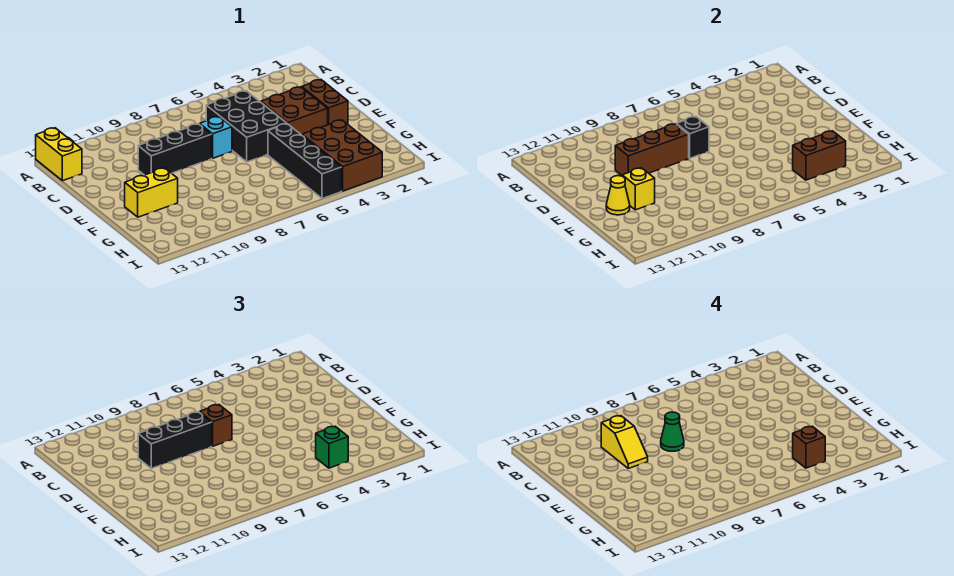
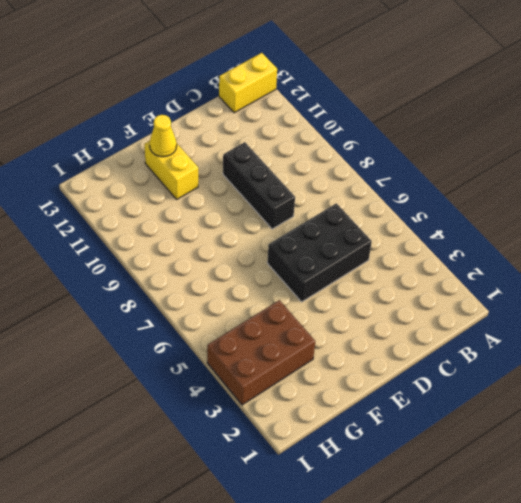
none -> brown brick D2:E2 level 1
none -> brown brick D3:E4 level 1
none -> cyan brick D7 level 1

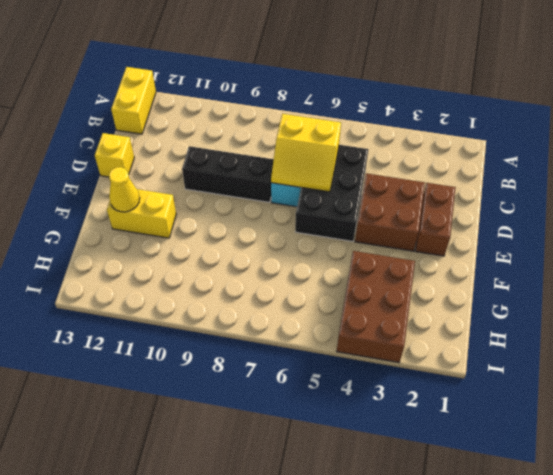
yellow slope C6:D7 level 2 top C -> black brick D7 level 2
yellow brick D13 level 1 -> yellow brick F11 level 2
none -> black brick F5:I5 level 1
none -> brown brick D8:D10 level 2
none -> brown brick H3:H4 level 2

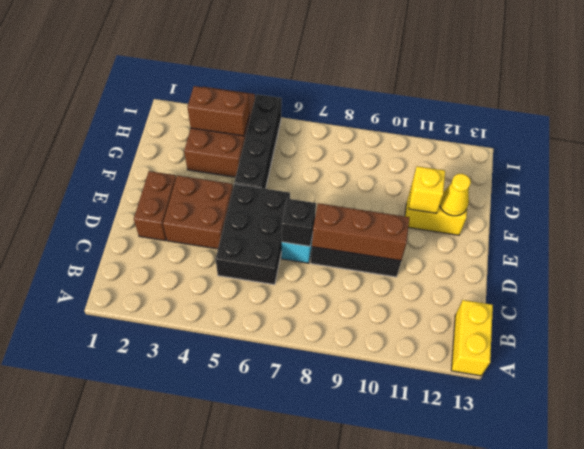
none -> brown brick D7 level 3
none -> black brick D8:D10 level 3
none -> green brick H4 level 3

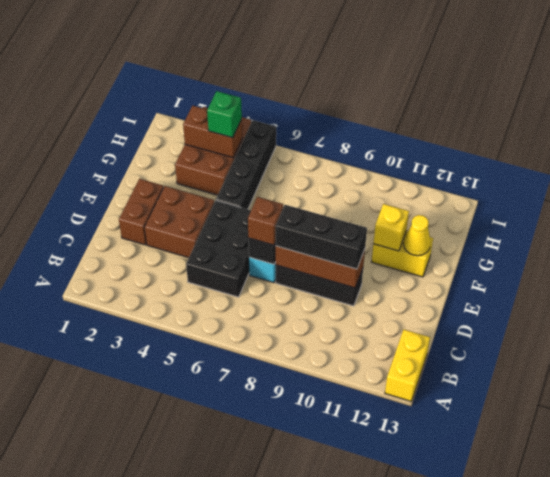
none -> yellow slope C10:D10 level 4 top C
none -> green cone D8 level 4
none -> brown brick H4 level 4

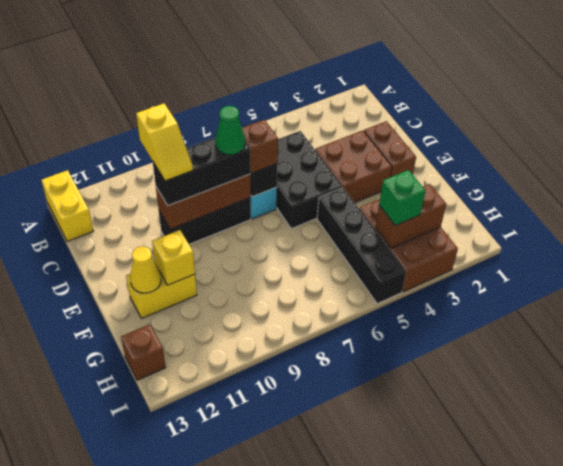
brown brick H13 level 1 -> brown brick H4 level 4

